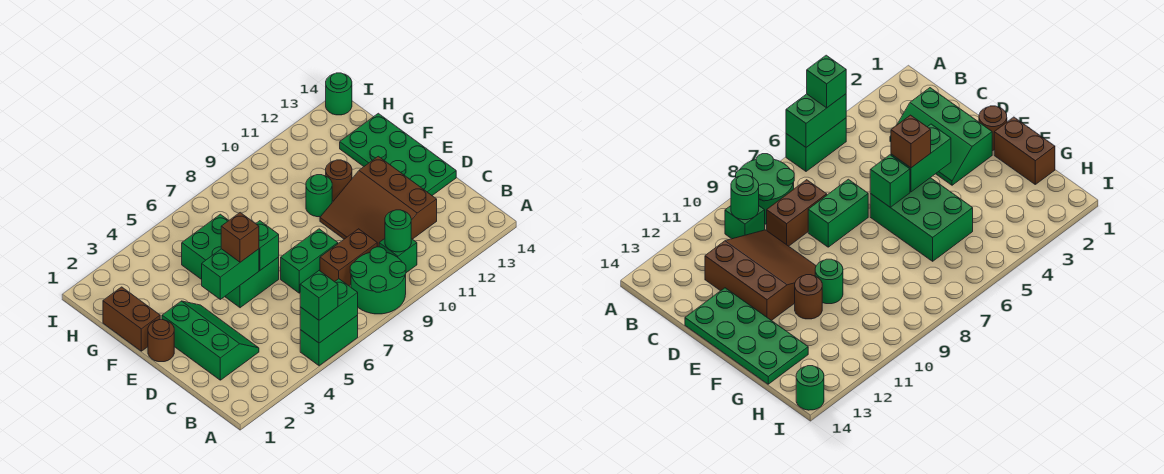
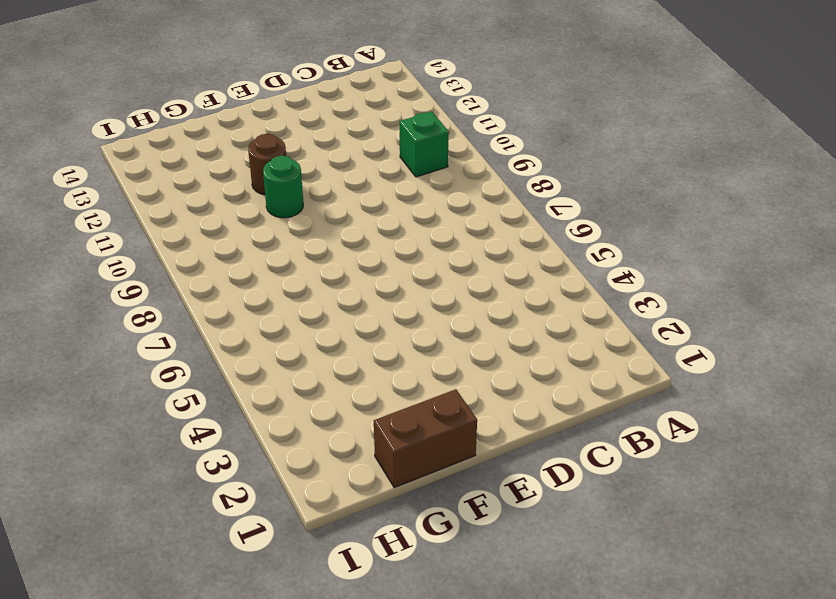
none -> green brick A5:A6 level 1
none -> green round brick A8:B9 level 1
none -> green slope C2:E3 level 1 top 2

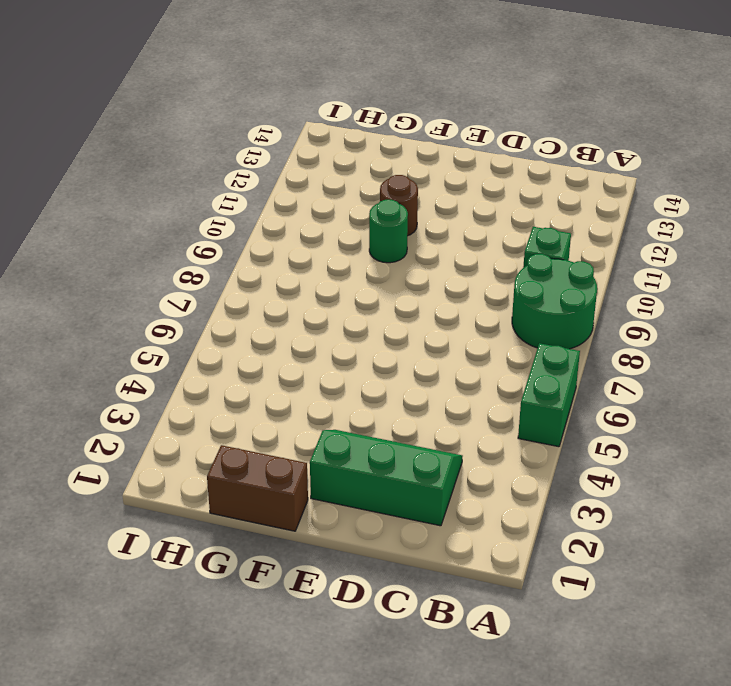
none -> brown brick C8:C9 level 1
none -> brown slope C10:E12 level 1 top 12
none -> green brick D7:D8 level 1

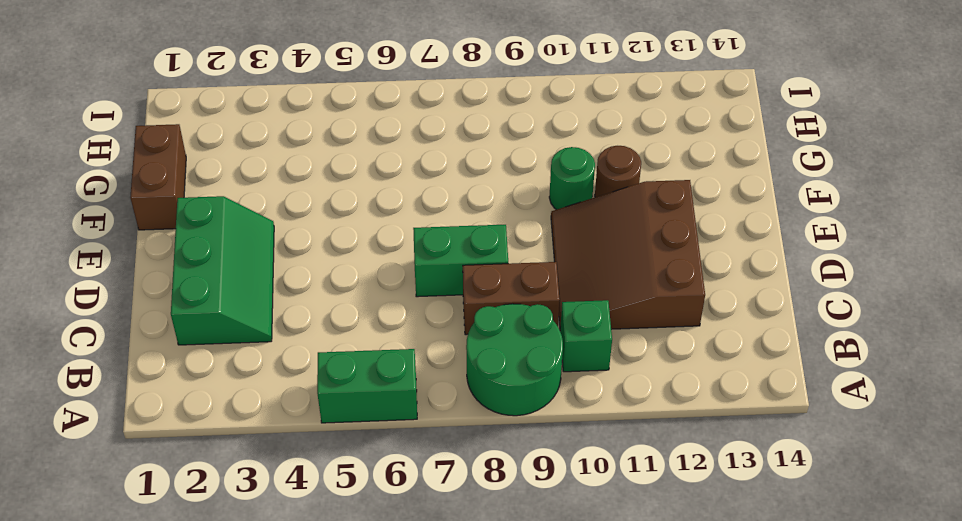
none -> green plate D13:G14 level 1
none -> brown round brick E1 level 1
none -> green brick E5:G6 level 1

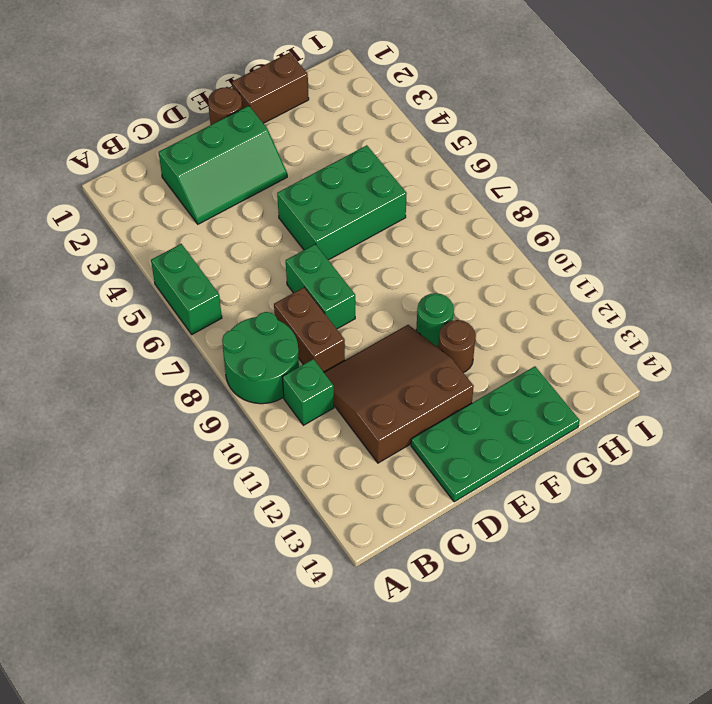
none -> green round brick I14 level 1
none -> green brick A5:A6 level 2
none -> green round brick B10 level 2

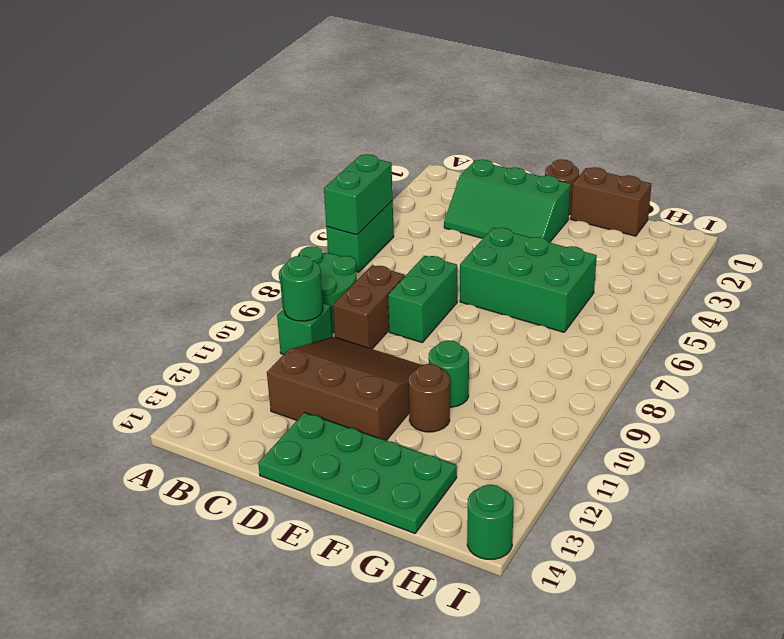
none -> green brick E4:E5 level 2
none -> green brick E6 level 2
none -> green brick A5 level 3

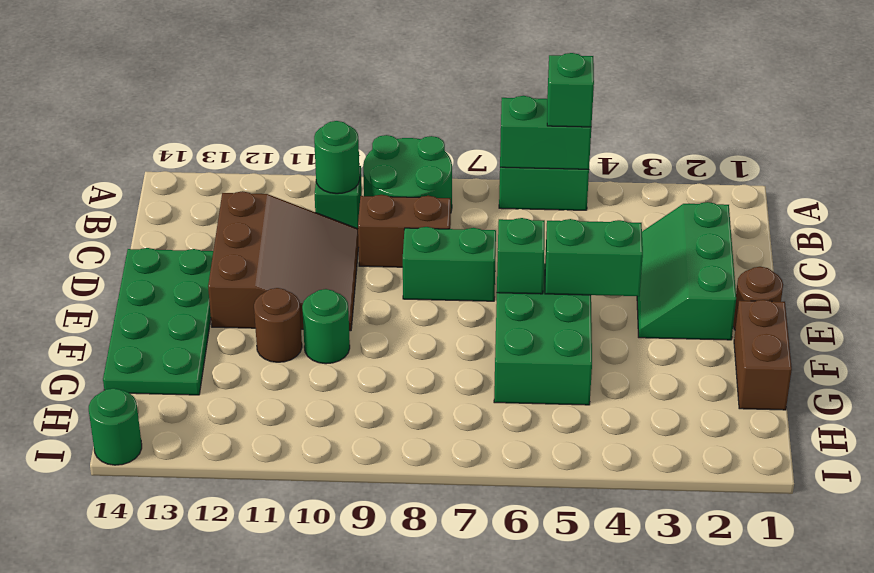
none -> brown brick E5 level 3

